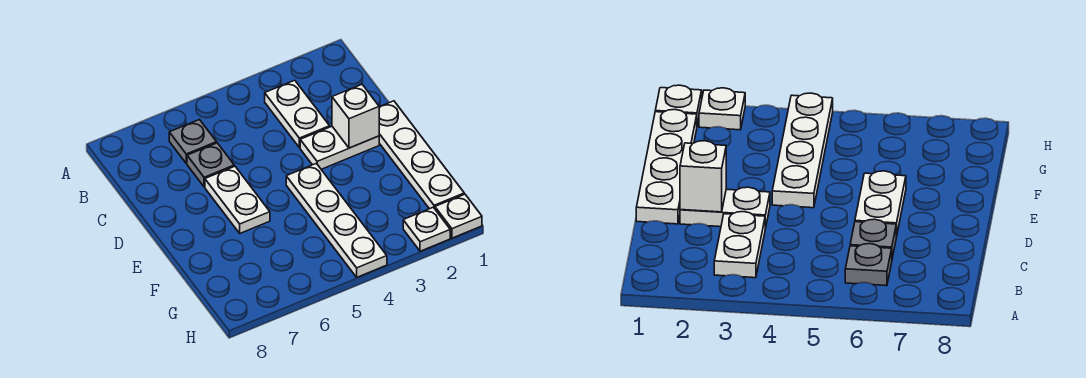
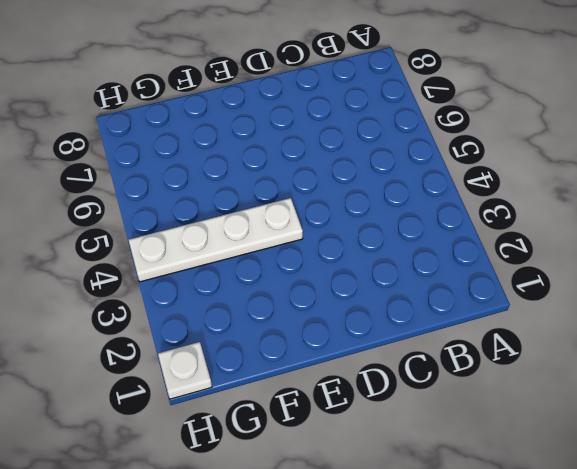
none -> white plate B3:C3 level 1
none -> grey plate B6 level 1

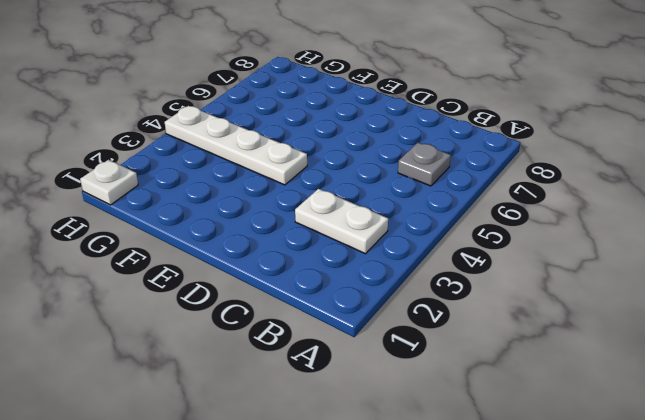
none -> grey plate C6 level 1
none -> white plate D1:G1 level 1

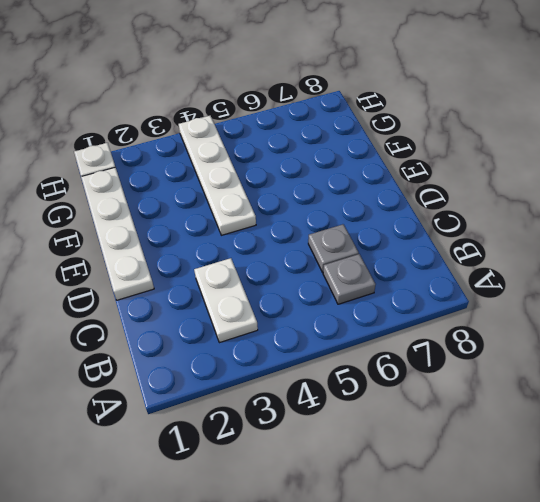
none -> white plate D2:D3 level 1
none -> white plate D6:E6 level 1

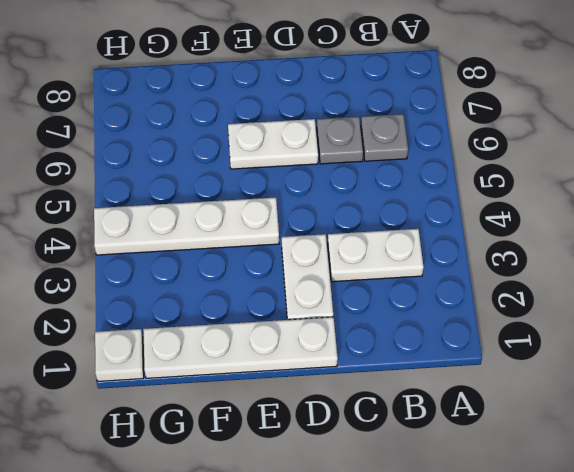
none -> white plate H2 level 1
none -> white brick D2 level 2

